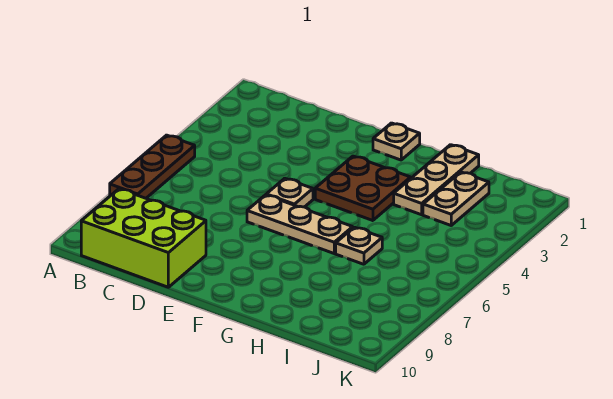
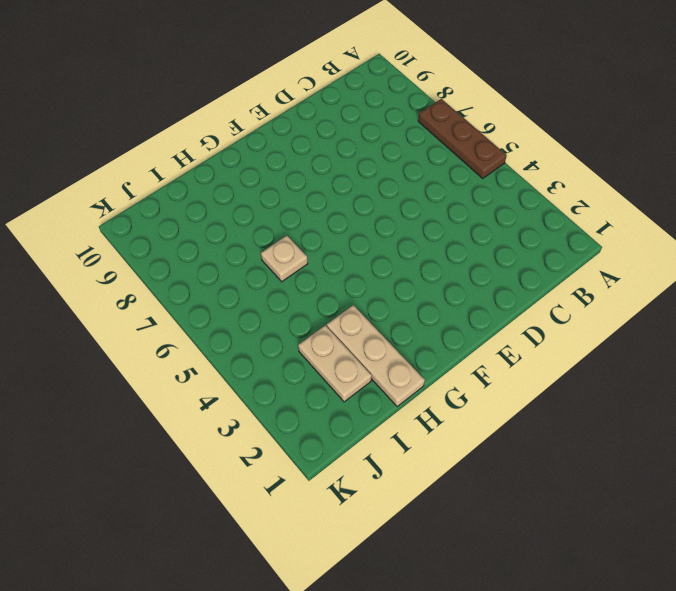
none -> lime brick B9:D10 level 1
none -> tan plate E5 level 1

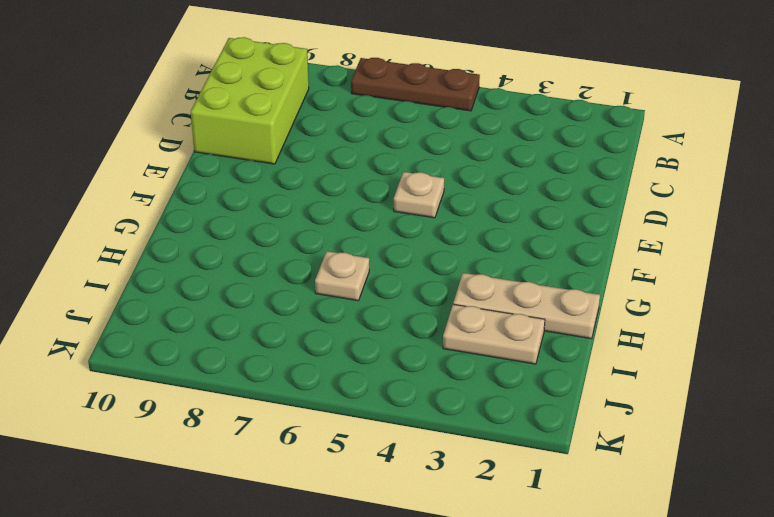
none -> tan plate E6:G6 level 1
none -> tan plate F1 level 1

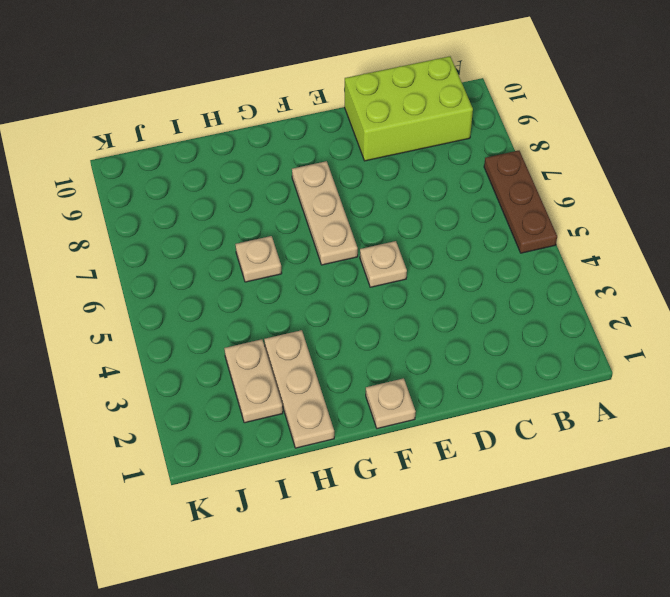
tan plate F6:F8 level 1 -> tan plate E6:G6 level 1
none -> brown plate F3:G4 level 1

